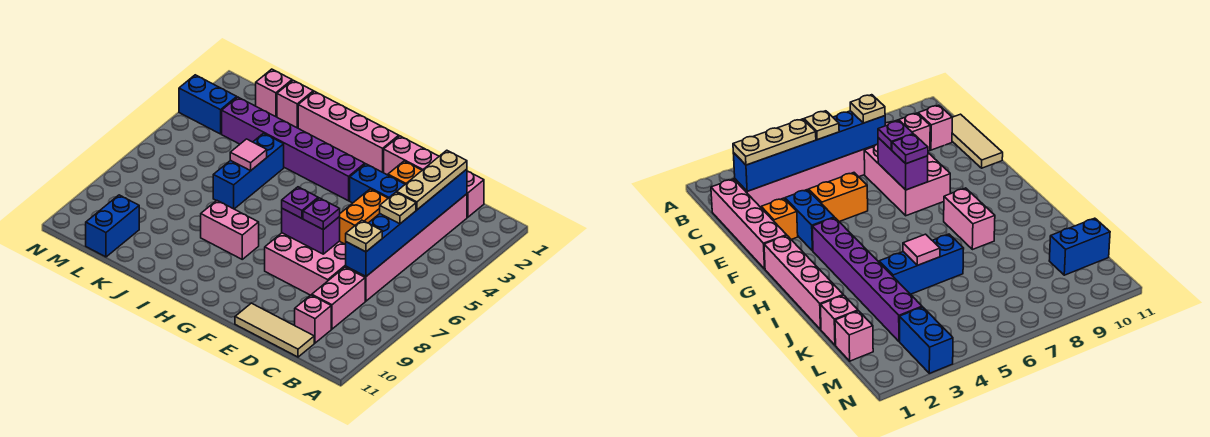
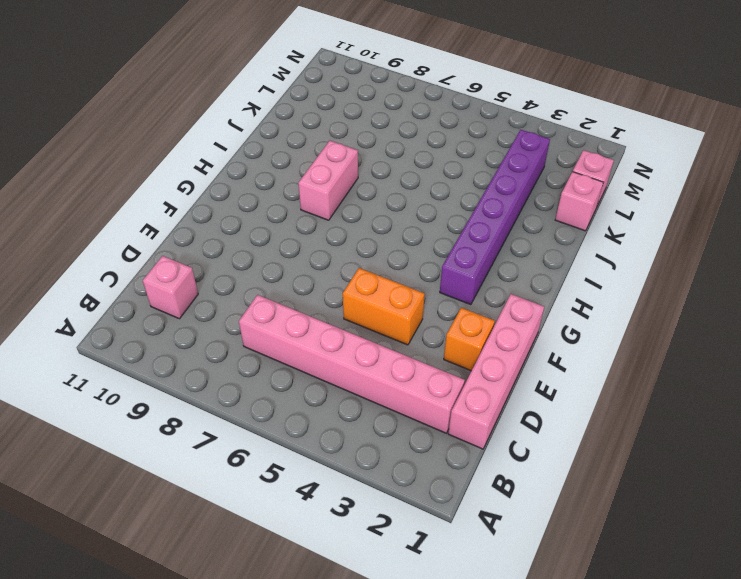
none -> pink brick C8:C9 level 1
none -> tan tile C11:E11 level 1
none -> pink brick D7:F8 level 1

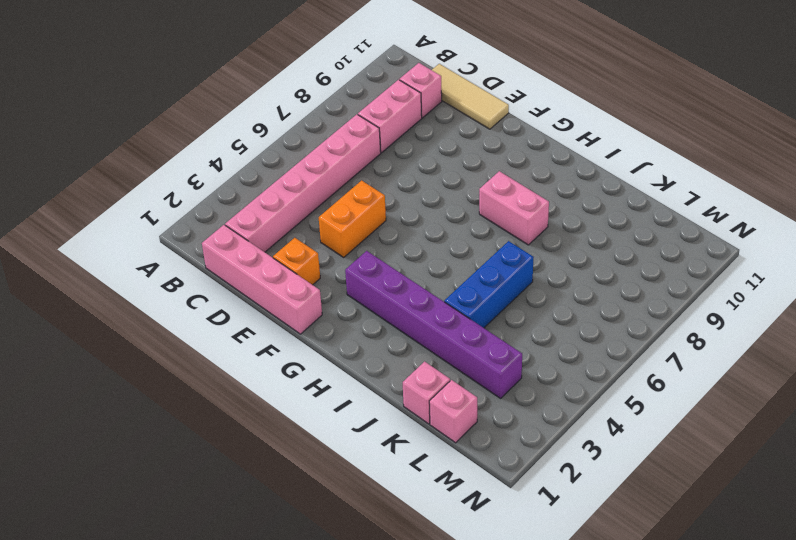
none -> pink brick D7:F8 level 1
none -> blue brick E3:F3 level 1
none -> pink brick G1:J1 level 1

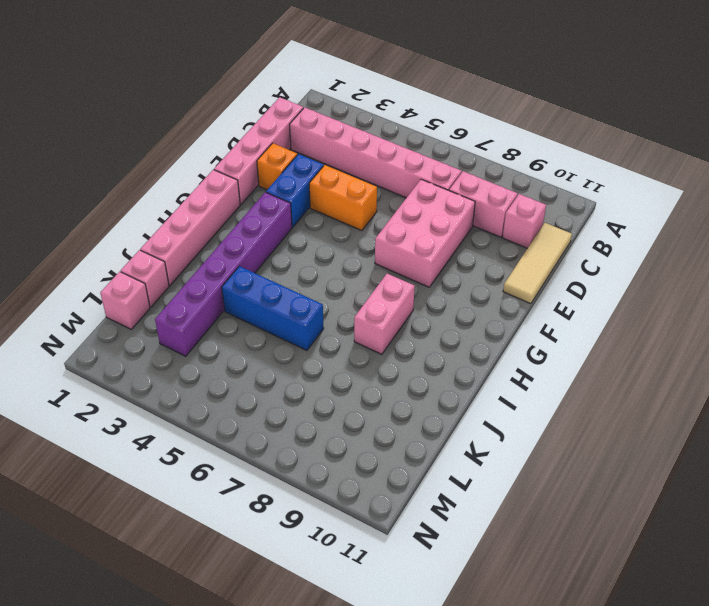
none -> blue brick L10:L11 level 1
none -> blue brick M3:N3 level 1
none -> blue brick C2:C7 level 2

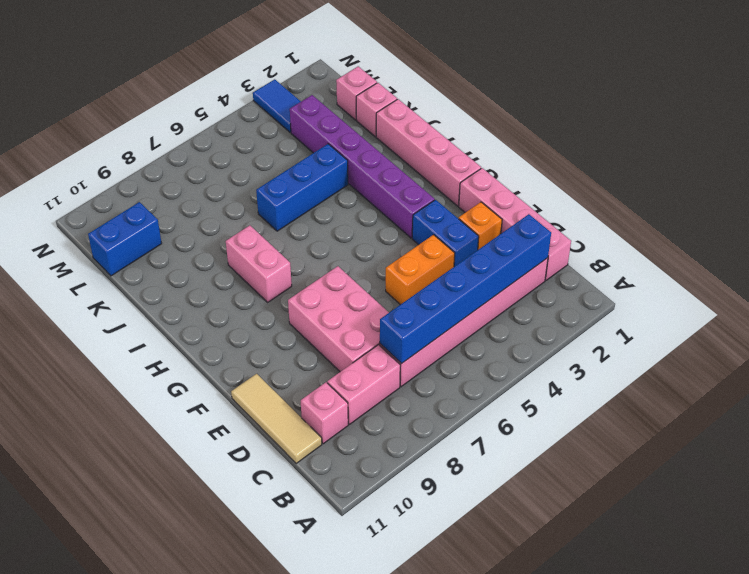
blue tile M3:N3 level 1 -> blue brick M3:N3 level 1
none -> purple brick E7:F7 level 2
none -> pink tile J5 level 2
none -> tan plate C2:C4 level 3

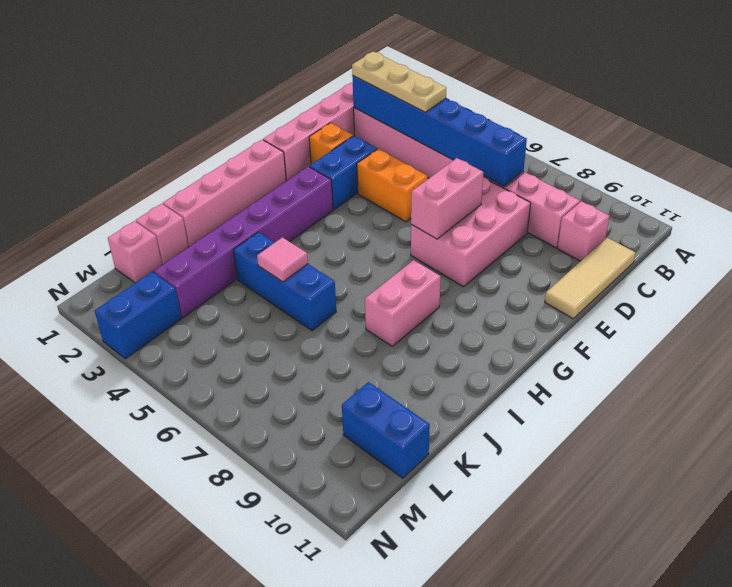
pink brick E7:F7 level 2 -> purple brick E7:F7 level 2
none -> tan plate C5 level 3
none -> tan plate C7 level 3
none -> purple plate E7 level 3

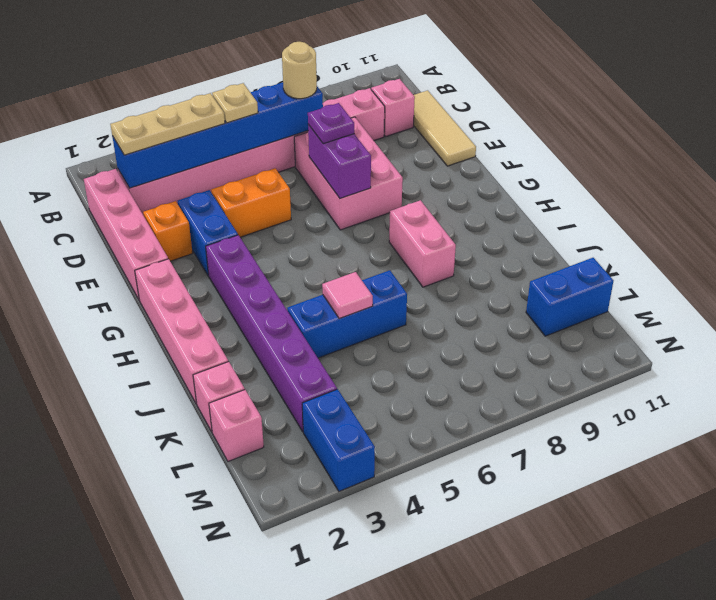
tan round brick C7 level 3 -> tan plate C7 level 3
none -> purple plate F7 level 3

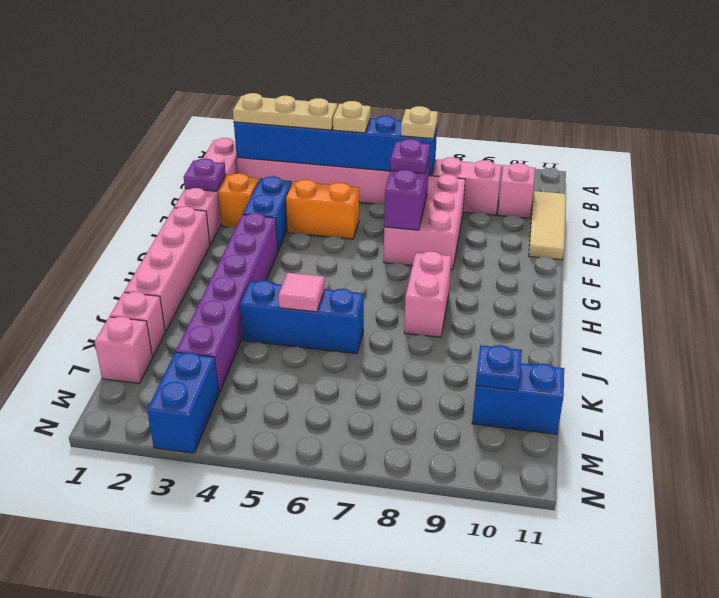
purple plate E1 level 2 -> purple plate F7 level 3
blue plate L10 level 2 -> none

